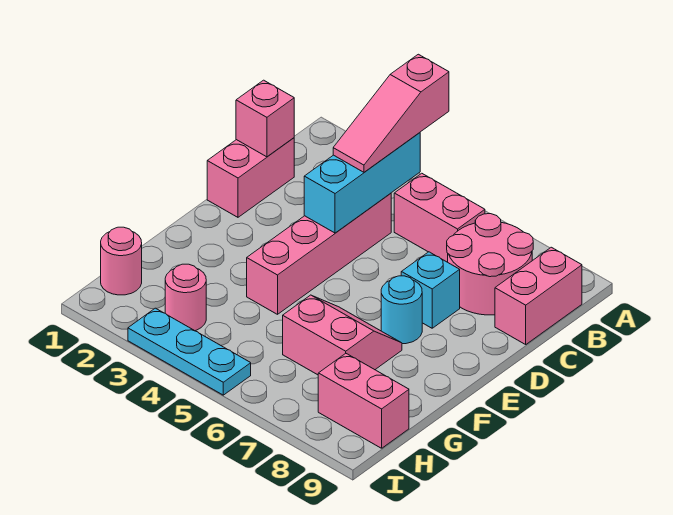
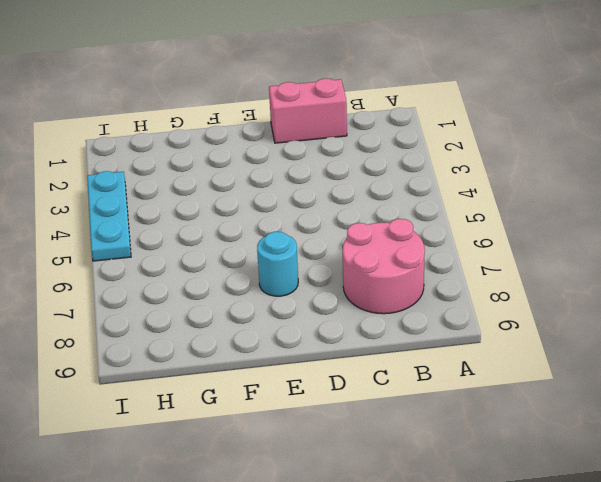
none -> pink brick B5:B6 level 1
none -> pink brick B9:C9 level 1
none -> pink brick C4:F4 level 1

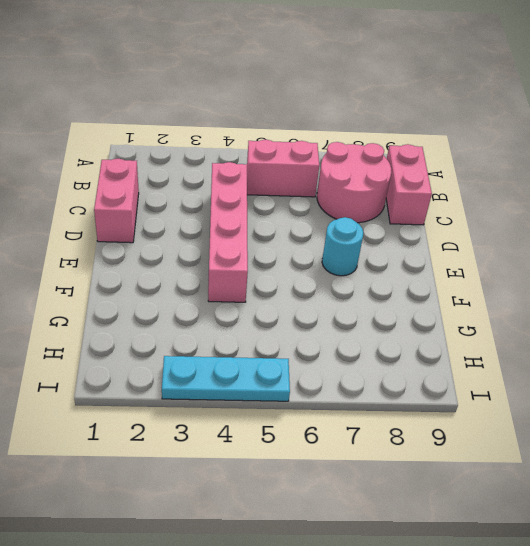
none -> cyan brick D7 level 1
none -> pink slope F6:G7 level 1 top G
none -> pink round brick H1 level 1

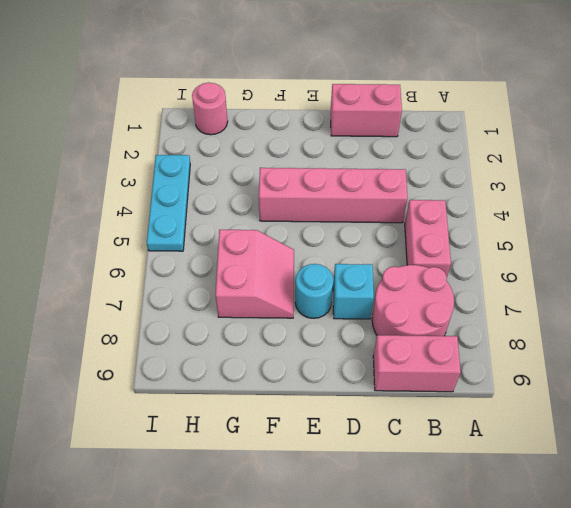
none -> pink round brick H3 level 1
none -> pink brick H8:H9 level 1
none -> cyan brick B4:D4 level 2

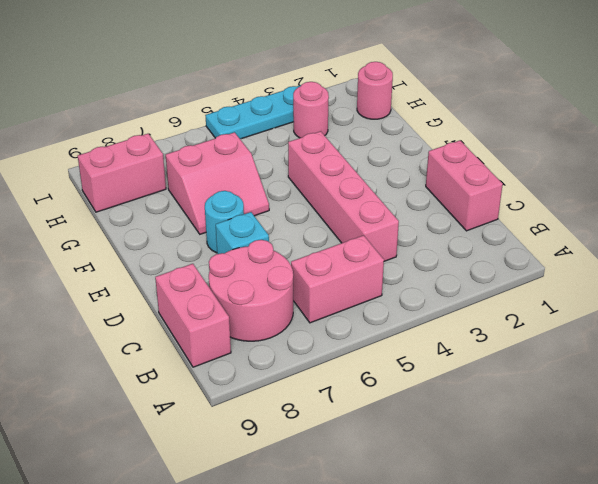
none -> cyan brick B4:D4 level 2
none -> pink brick C1 level 2
none -> pink slope A4:C4 level 3 top A

